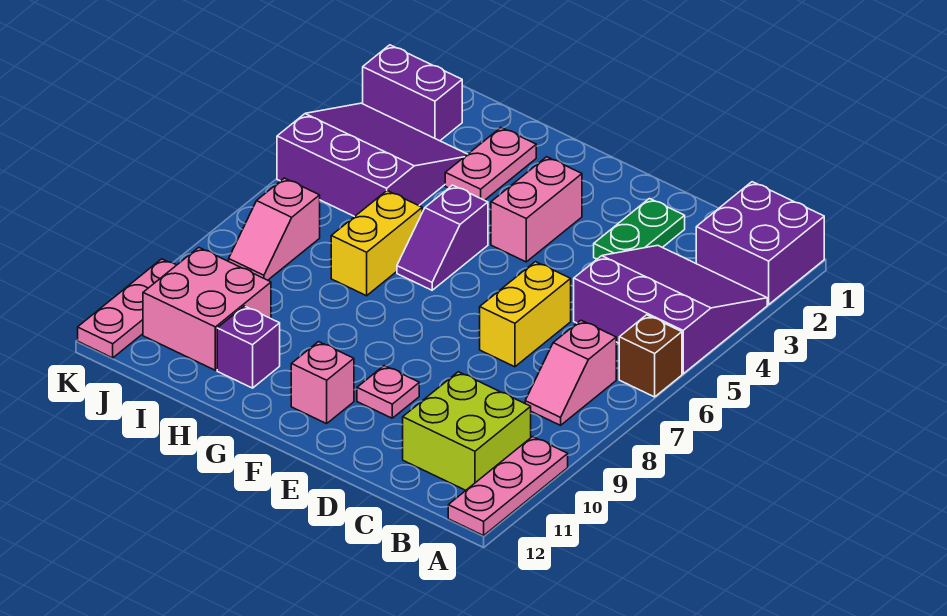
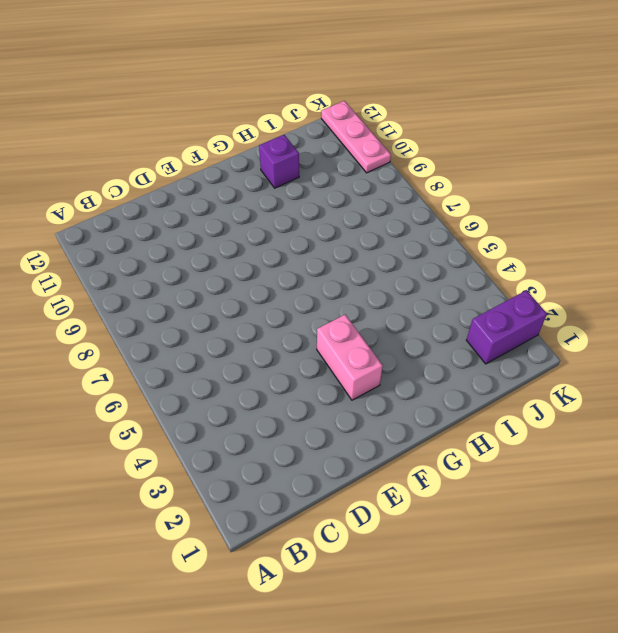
none -> purple brick A1:B2 level 1
none -> purple slope A3:C5 level 1 top 5
none -> brown brick A6 level 1

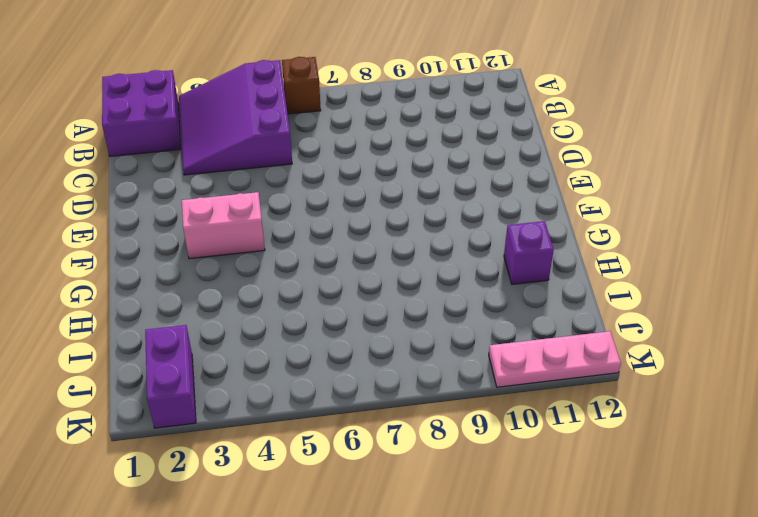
none -> pink plate A10:A12 level 1
none -> pink slope B7:B8 level 1 top 7
none -> lime brick B10:C11 level 1

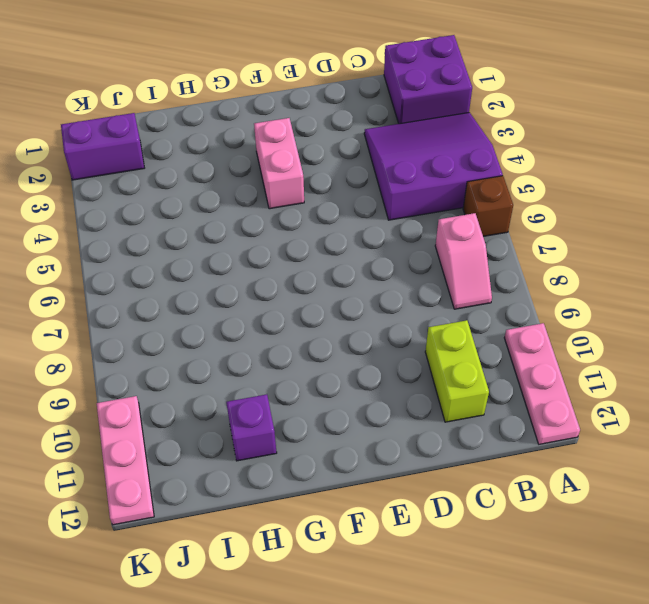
lime brick C10:C11 level 1 -> lime brick B10:C11 level 1
none -> green plate D2:D3 level 1
none -> yellow brick D6:D7 level 1
none -> pink plate E10 level 1

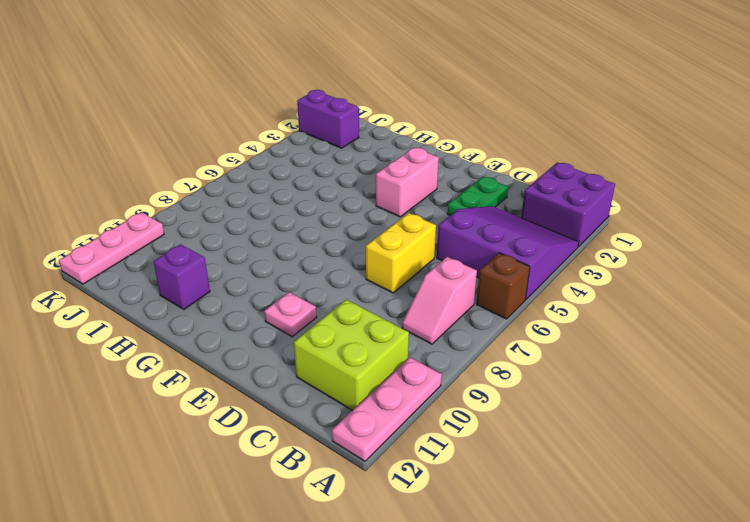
none -> pink brick F11 level 1
none -> purple slope G5:G6 level 1 top 5
none -> pink plate H2:H3 level 1

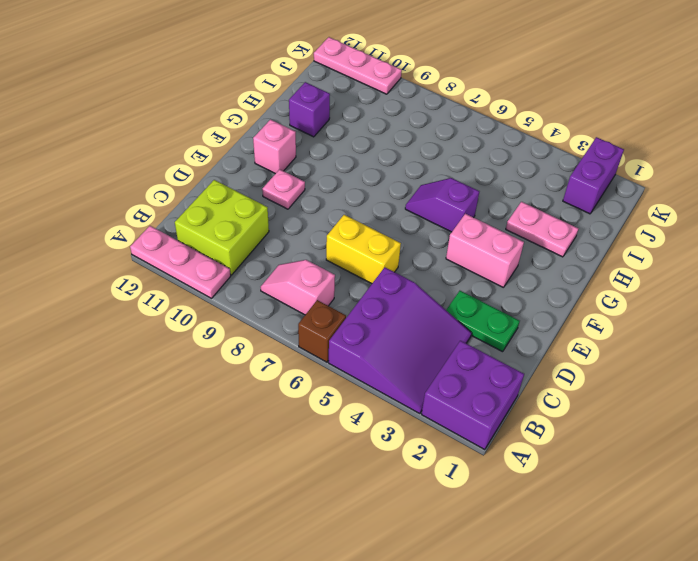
none -> yellow brick H6:H7 level 1
none -> purple slope I3:K5 level 1 top 5
none -> pink brick I10:J11 level 1

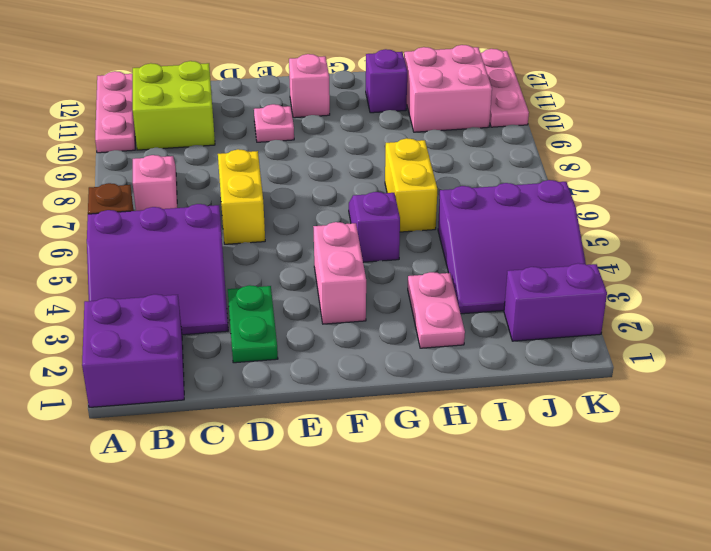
none -> pink slope J7:J8 level 1 top 7

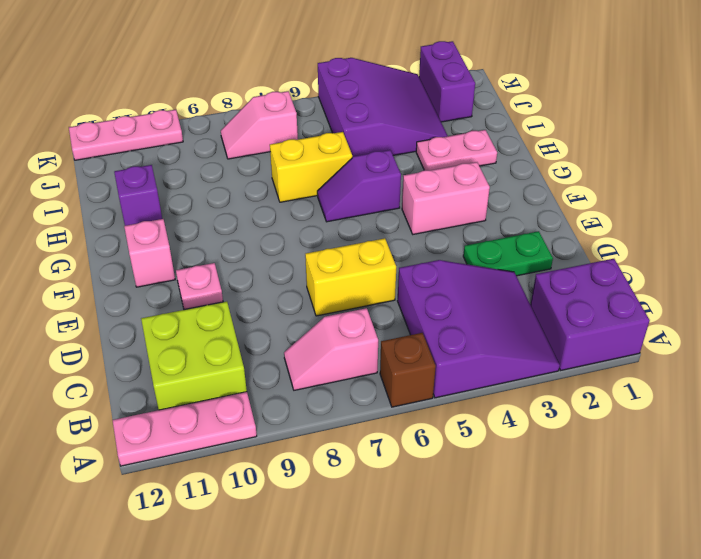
none -> pink brick I10:J11 level 1

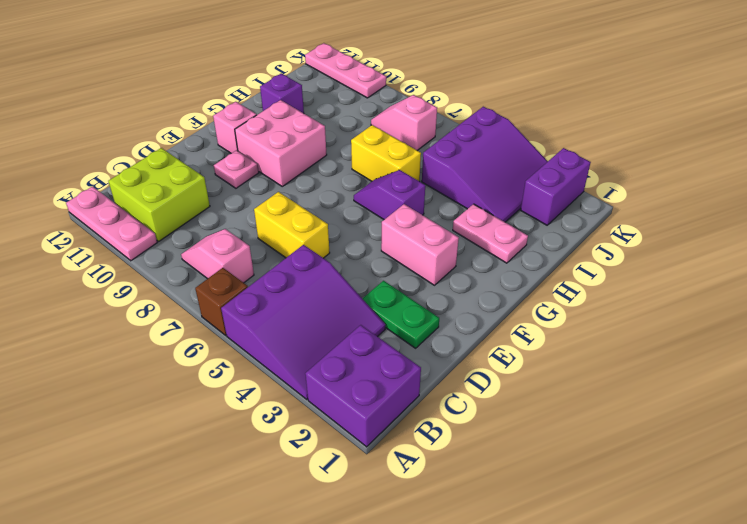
pink brick F9:G10 level 1 -> pink brick I10:J11 level 1

